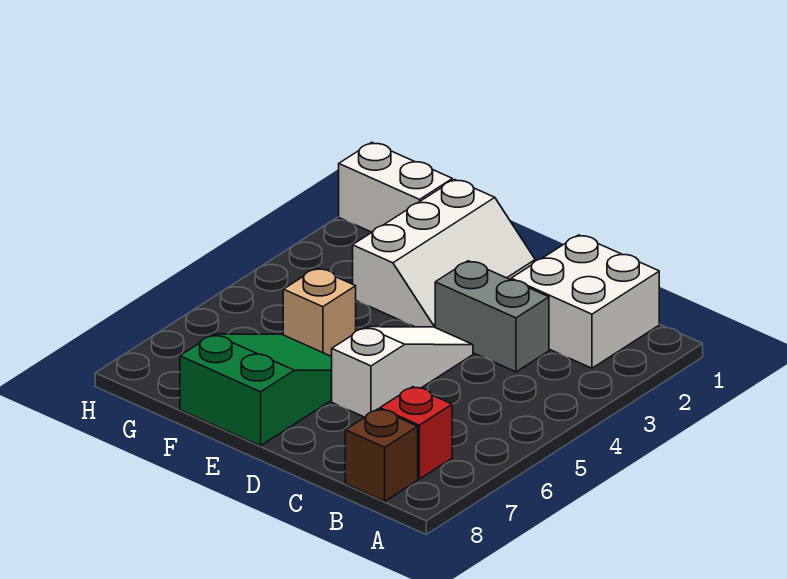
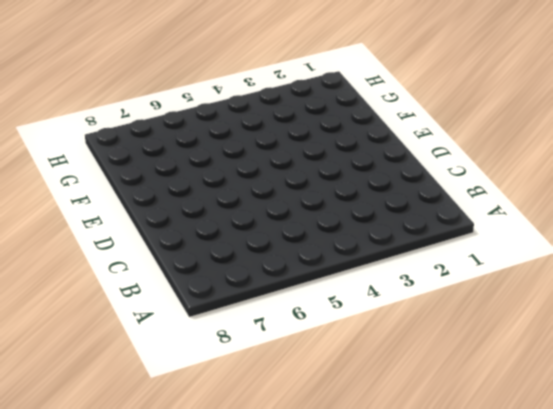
none -> white brick B1:C2 level 1
none -> red brick B7 level 1

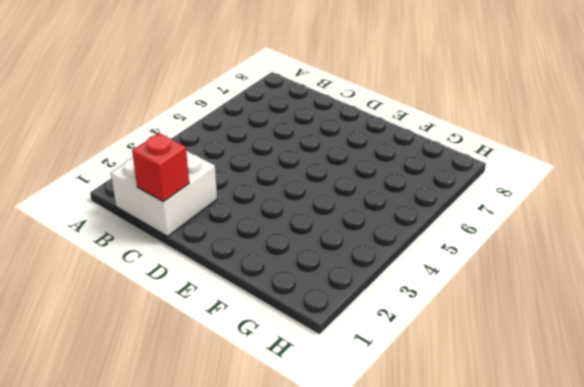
red brick C1 level 2 -> red brick B7 level 1
none -> brown brick B8 level 1
none -> grey brick C3:D3 level 1

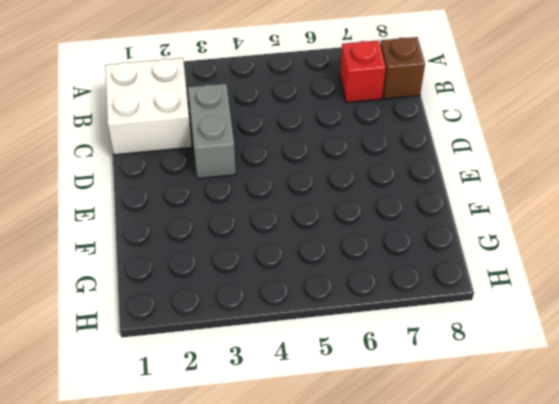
none -> white slope D4:D6 level 1 top 6
none -> white slope E1:F3 level 1 top F

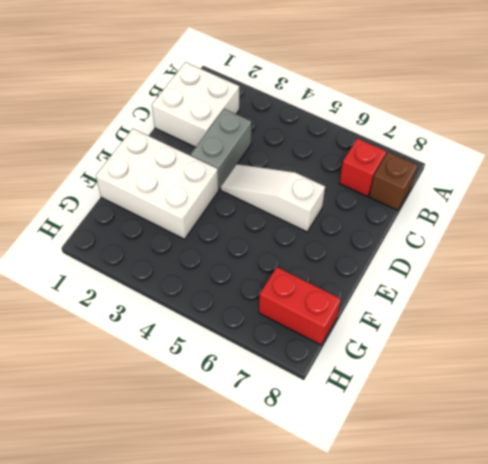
white brick E1:F3 level 1 -> white slope E1:F3 level 1 top F
red brick G7:G8 level 1 -> none
none -> green slope E6:F8 level 1 top 8
none -> tan brick F5 level 1

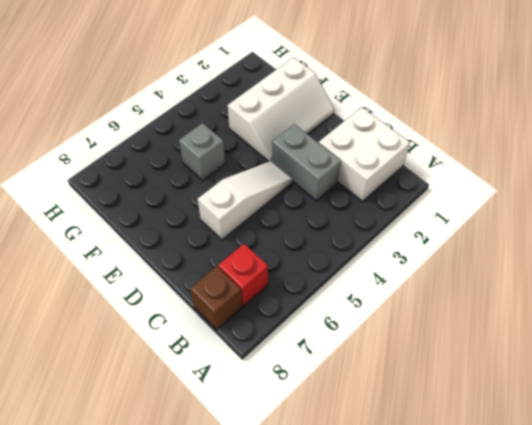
grey brick F5 level 1 -> tan brick F5 level 1
none -> green slope E6:F8 level 1 top 8
none -> white brick G1:H1 level 1

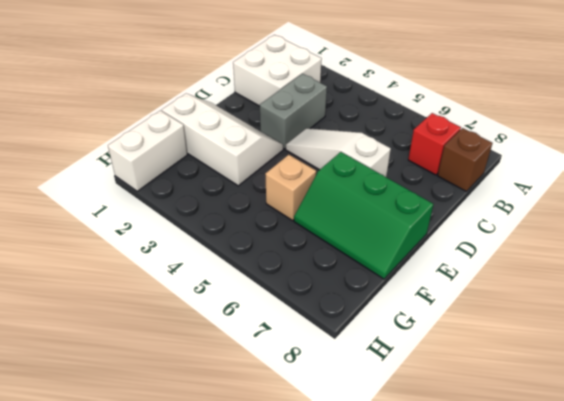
green slope E6:F8 level 1 top E -> green slope E6:F8 level 1 top 8

